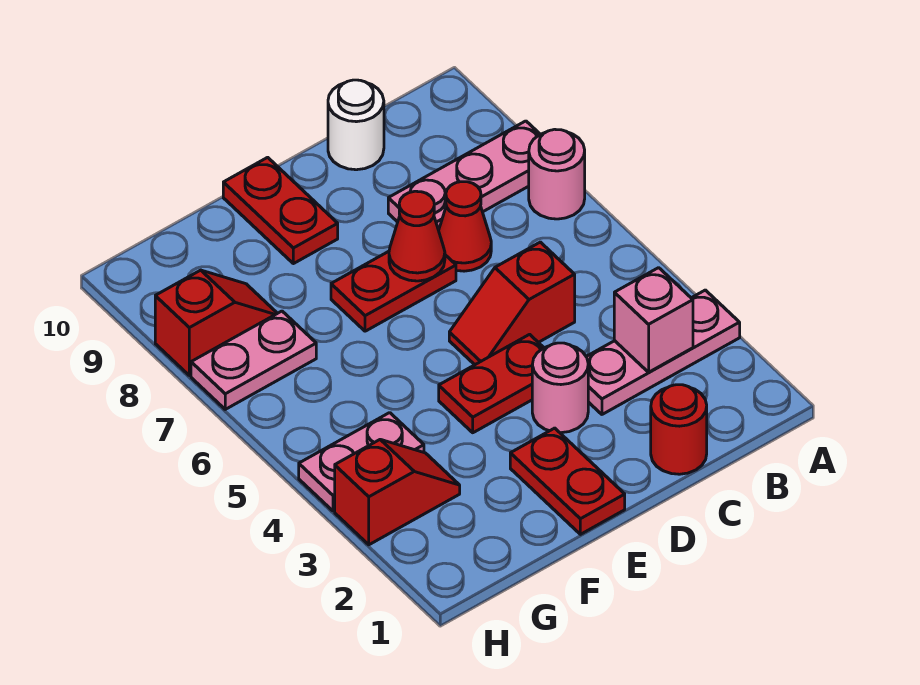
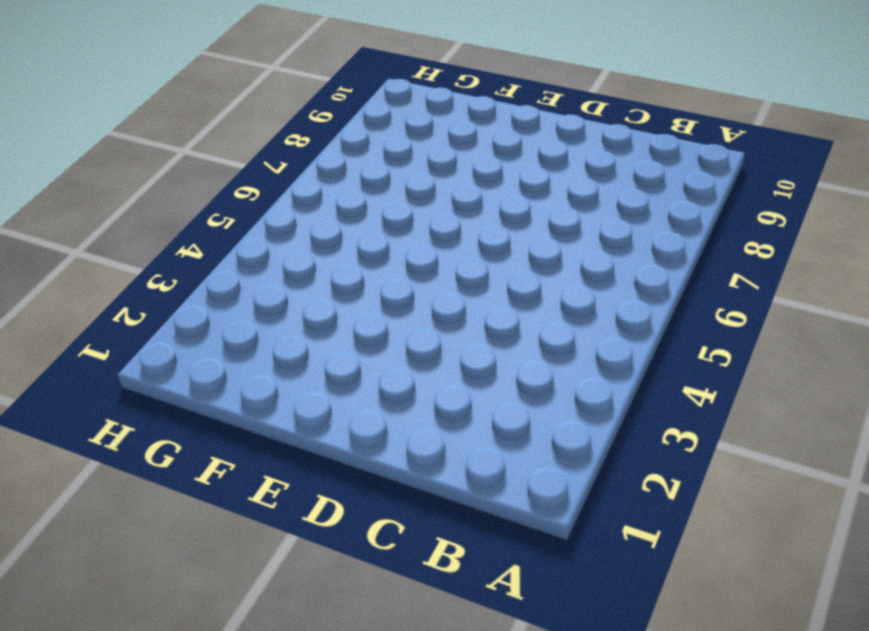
none -> pink plate A3:C3 level 1
none -> pink round brick A7 level 1
none -> pink plate A8:C8 level 1

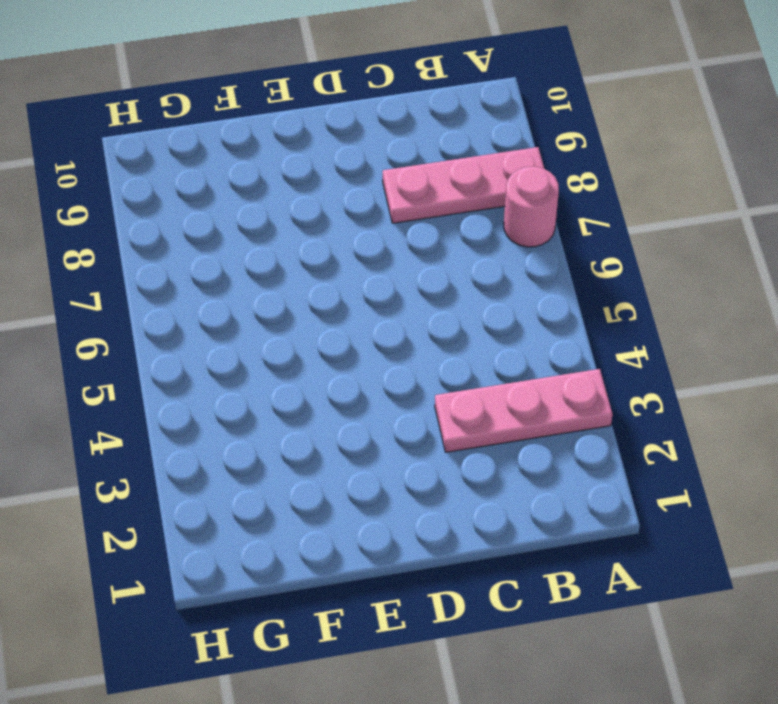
none -> red round brick C1 level 1
none -> red slope C5:D5 level 1 top C
none -> red cone C7 level 1

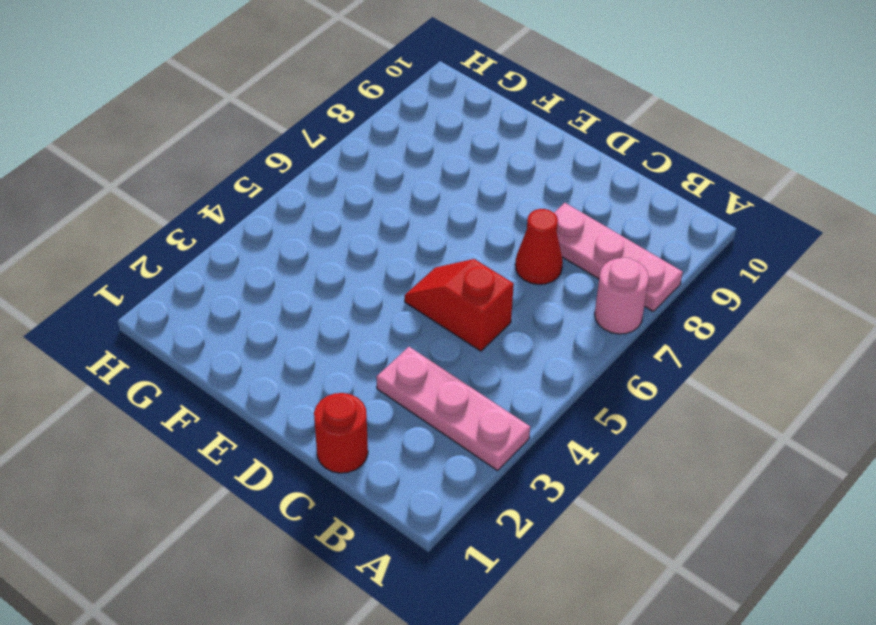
none -> white round brick C10 level 1
none -> pink round brick D3 level 1
none -> red plate D4:E4 level 1

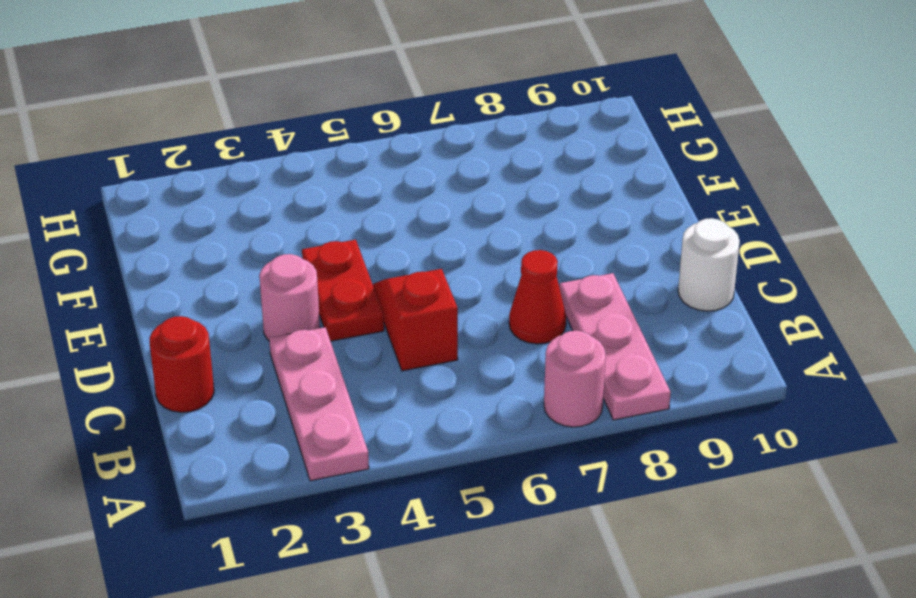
none -> red plate D7:E7 level 1
none -> red plate E1:E2 level 1
none -> red plate E9:E10 level 1

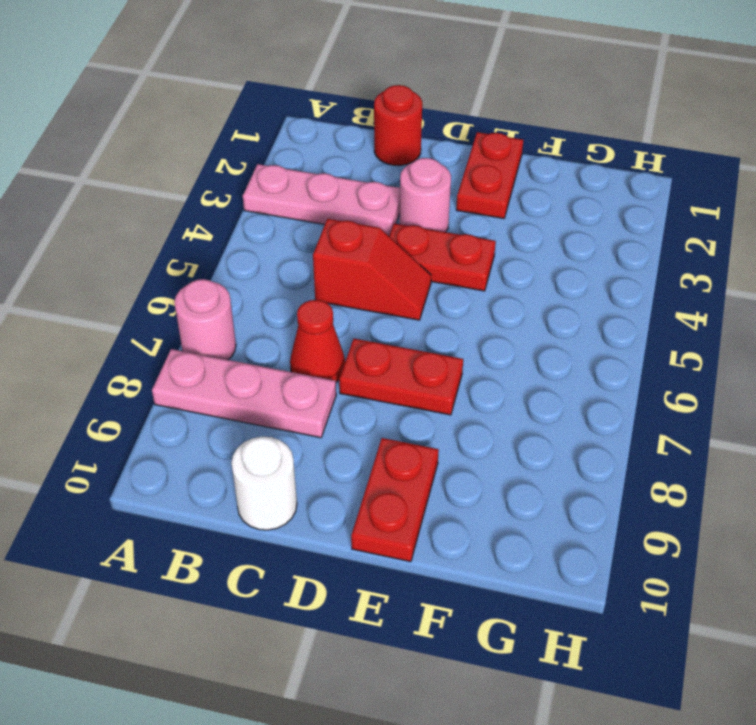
none -> red slope G3:H3 level 1 top H
none -> pink plate G4:H4 level 1
none -> pink plate G7:H7 level 1

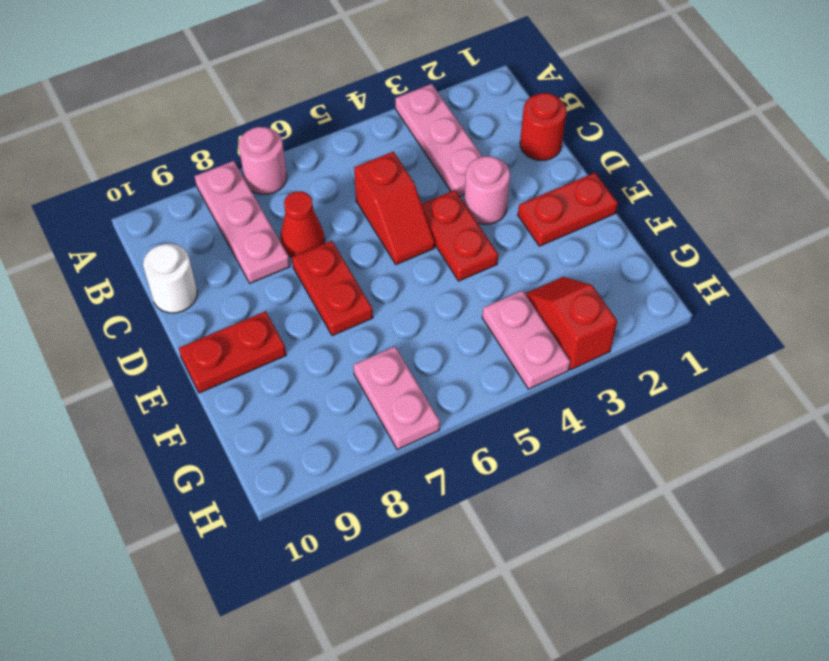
none -> red slope G8:H8 level 1 top H
none -> pink brick B3 level 2
none -> red cone D7 level 2

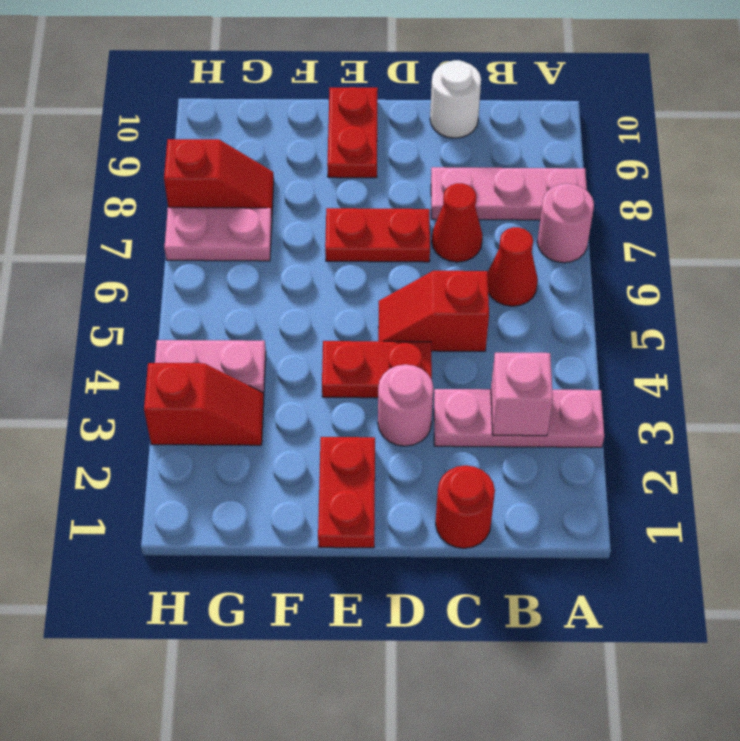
red cone B6 level 1 -> red cone D7 level 2

